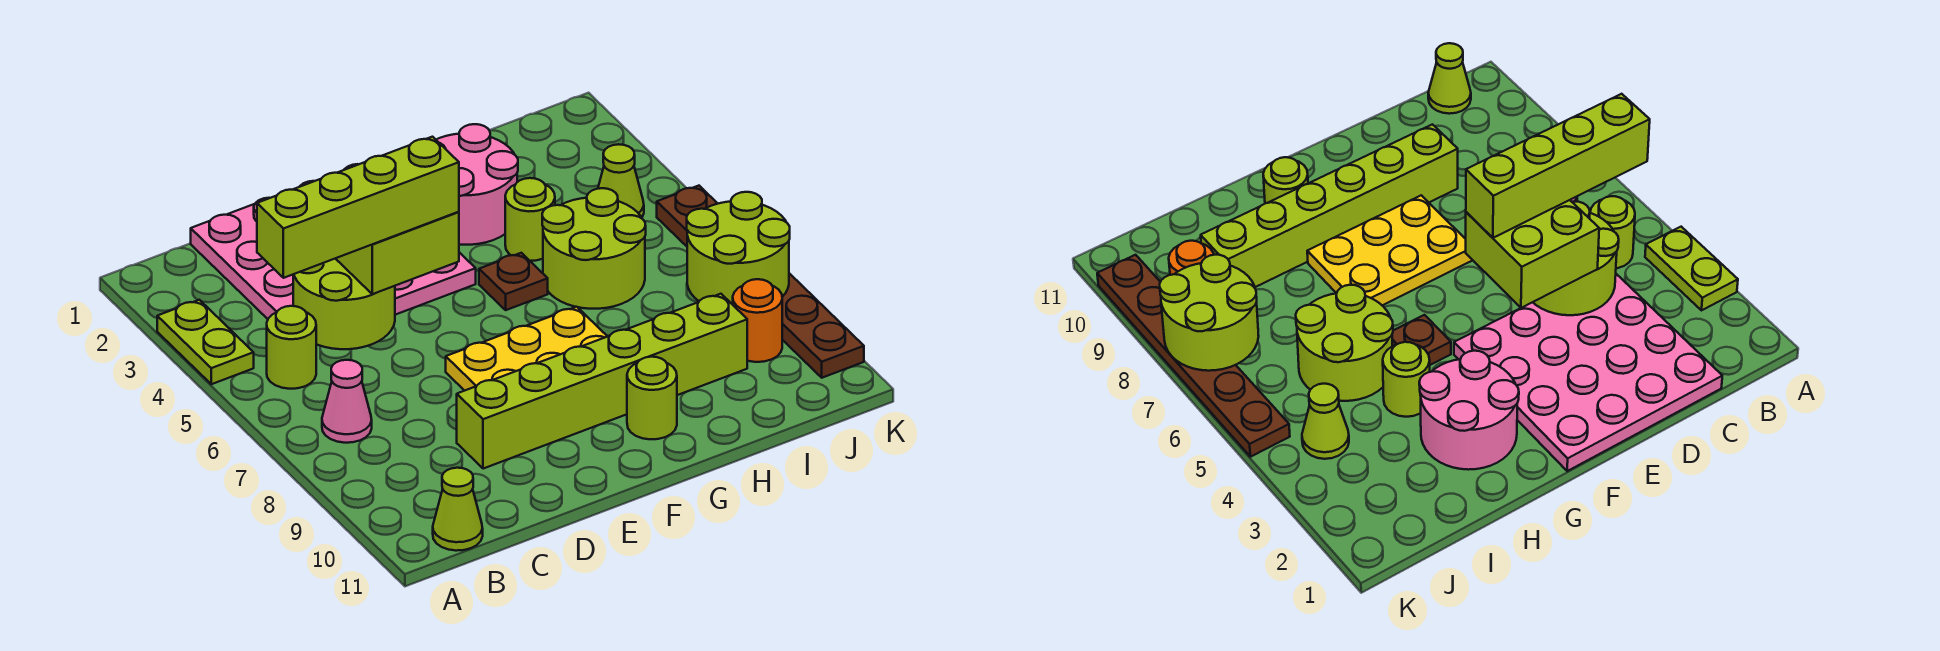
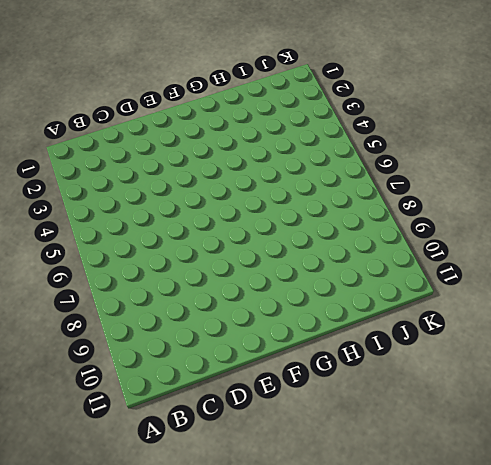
none -> lime plate A3:A4 level 1
none -> lime round brick B5 level 1
none -> pink cone B7 level 1

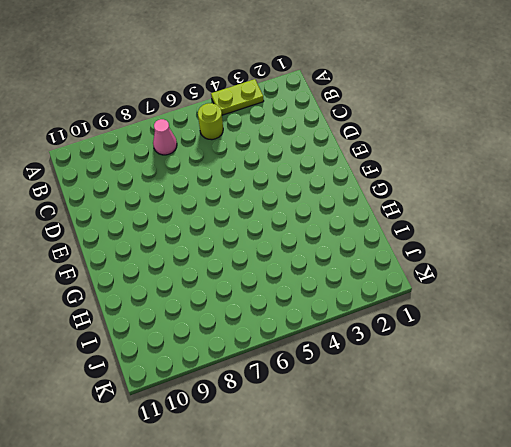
none -> lime cone B11 level 1
none -> pink plate C1:F4 level 1
none -> lime brick D9:I9 level 1

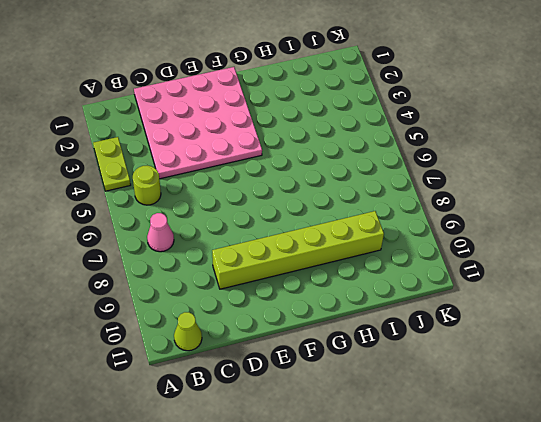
none -> yellow plate E7:G8 level 1
none -> pink round brick G2:H3 level 1
none -> brown plate G5 level 1

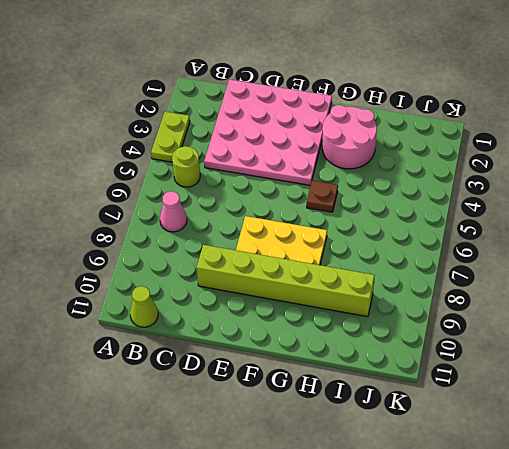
none -> lime round brick G10 level 1
none -> lime round brick H4 level 1
none -> lime round brick H5:I6 level 1

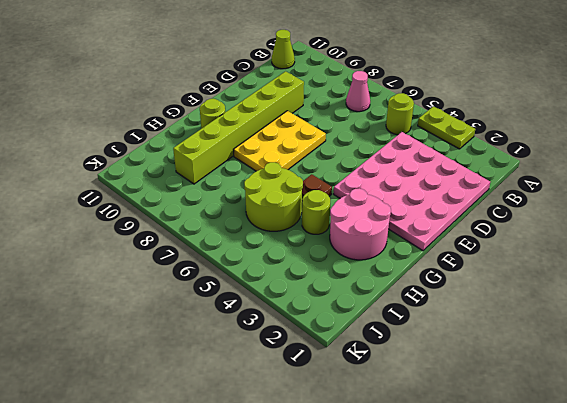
none -> lime cone J4 level 1
none -> orange round brick J9 level 1
none -> brown plate K5:K10 level 1

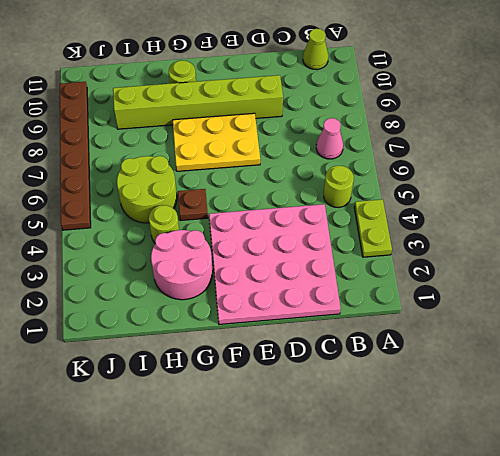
none -> lime cone J4 level 1
none -> orange round brick J9 level 1
none -> lime round brick C4:D5 level 2

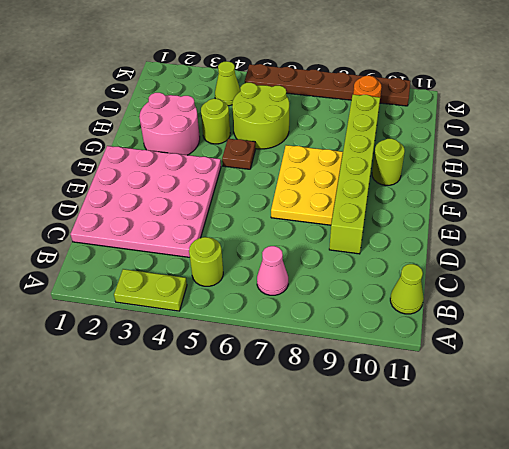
none -> lime round brick C4:D5 level 2
none -> lime round brick J7:K8 level 2
none -> lime brick D4:E5 level 3

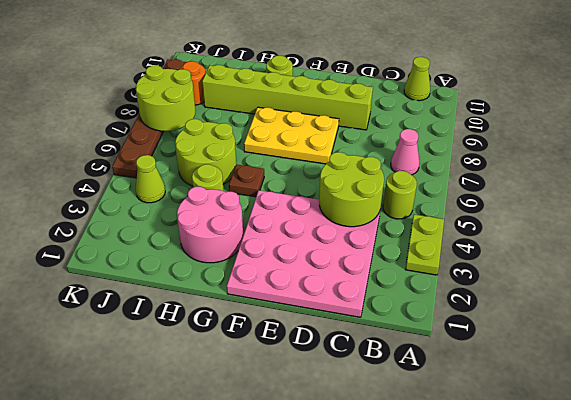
none -> lime brick D4:E5 level 3
none -> lime brick B5:E5 level 4

